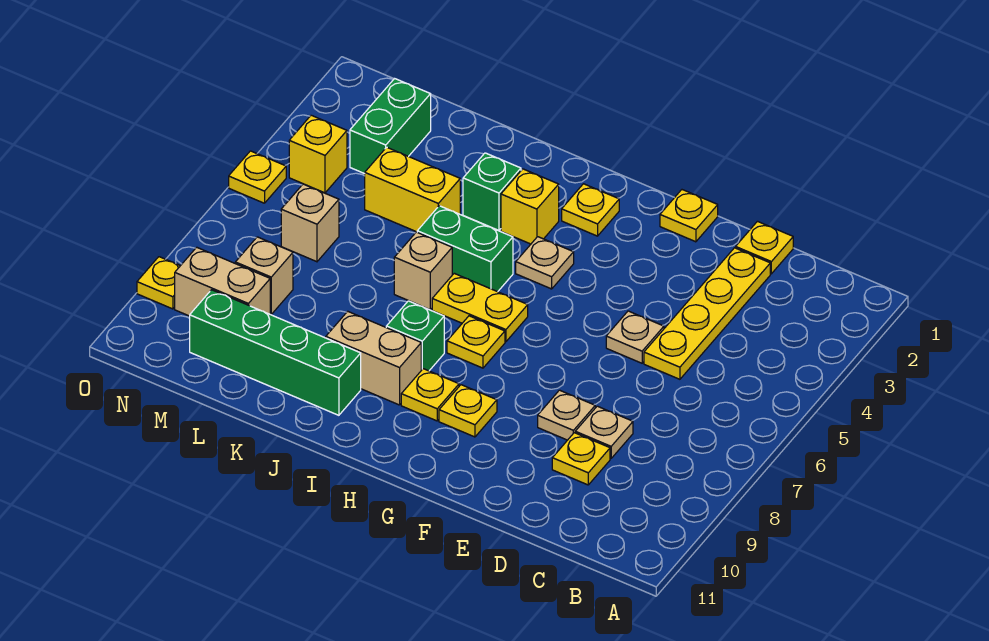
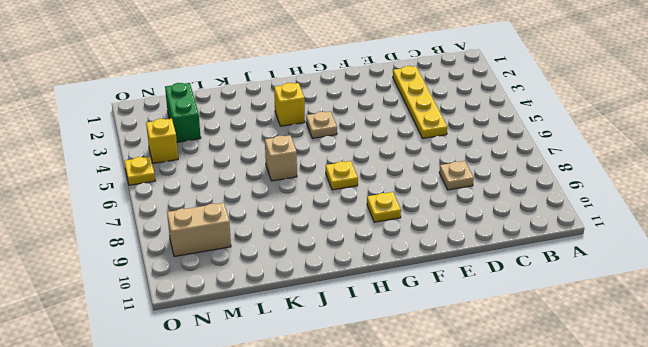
none -> yellow plate D1 level 1
none -> yellow plate D9 level 1
none -> tan plate E5 level 1

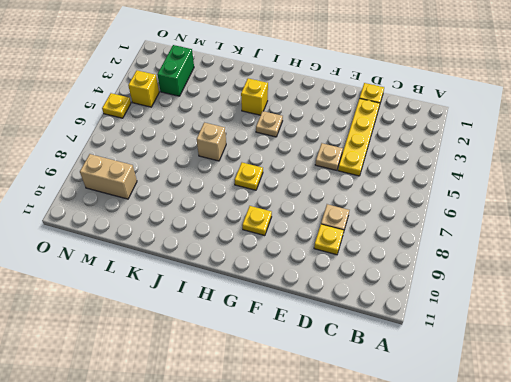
none -> tan plate E8 level 1
none -> yellow plate F1 level 1
none -> yellow plate H2 level 1

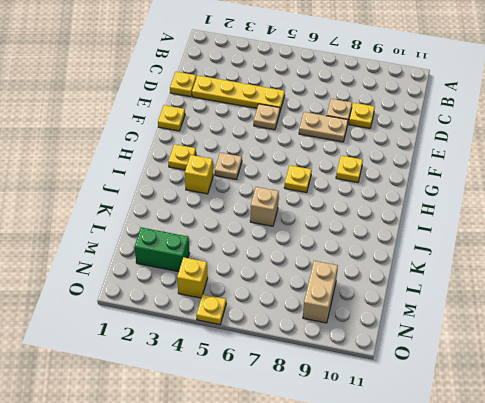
tan plate E7:E8 level 1 -> tan plate E8 level 1
none -> yellow plate H6:I6 level 1
none -> yellow plate H9 level 1
none -> green brick I5:J5 level 1

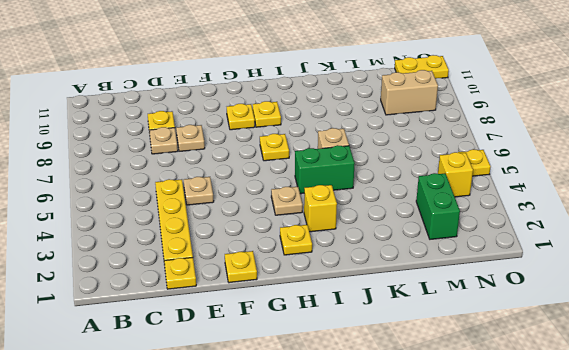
yellow plate N11:O11 level 1 -> yellow plate H6:I6 level 1
none -> green brick I8 level 1
none -> tan brick I9:J9 level 1
none -> green brick J3 level 1

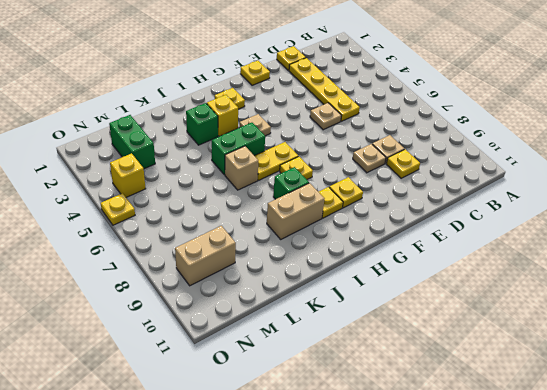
none -> green brick J10:M10 level 1
none -> yellow brick K4:L4 level 1
none -> tan brick M6 level 1

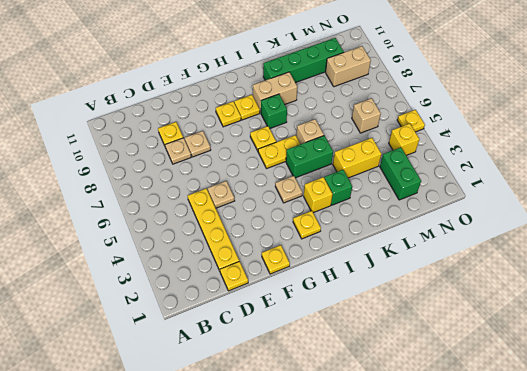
none -> tan brick M8 level 1
none -> yellow plate O9 level 1

